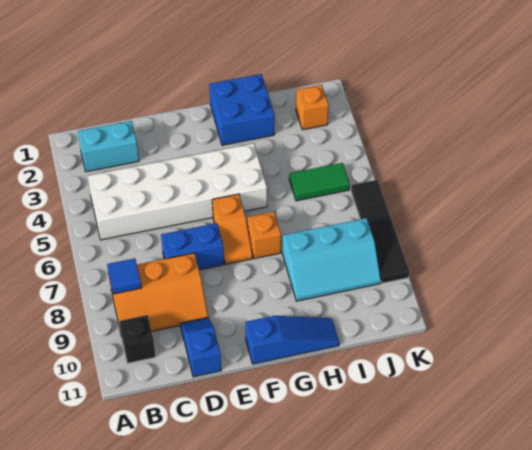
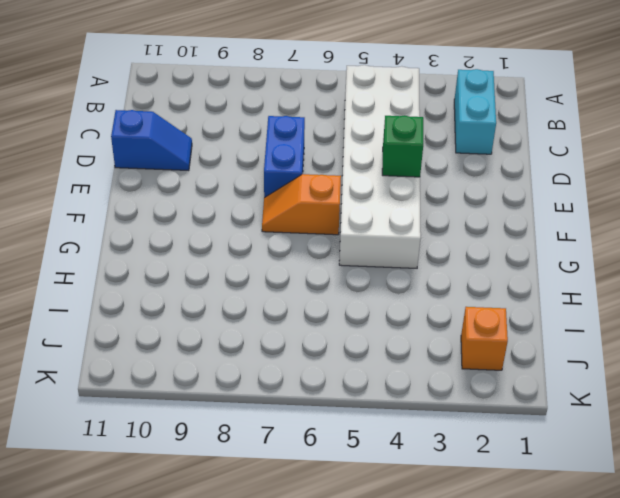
green brick E4 level 2 -> none
none -> orange slope B8:D9 level 1 top 8
none -> black brick B10 level 1
none -> blue slope F11:H11 level 1 top F

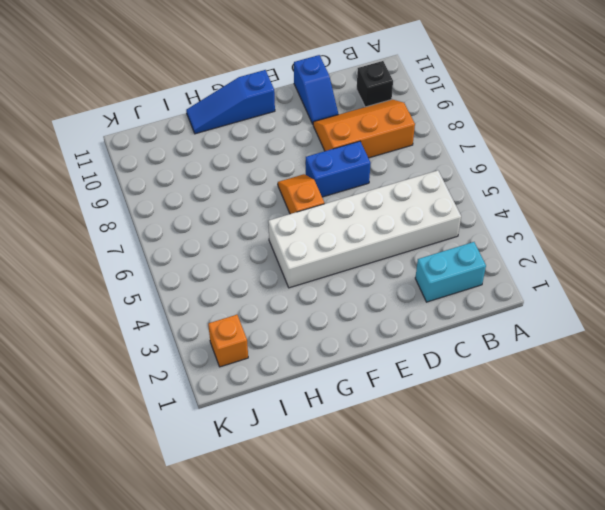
none -> blue brick G1:H2 level 1
none -> orange brick G7 level 1
none -> cyan slope H8:J9 level 1 top 8

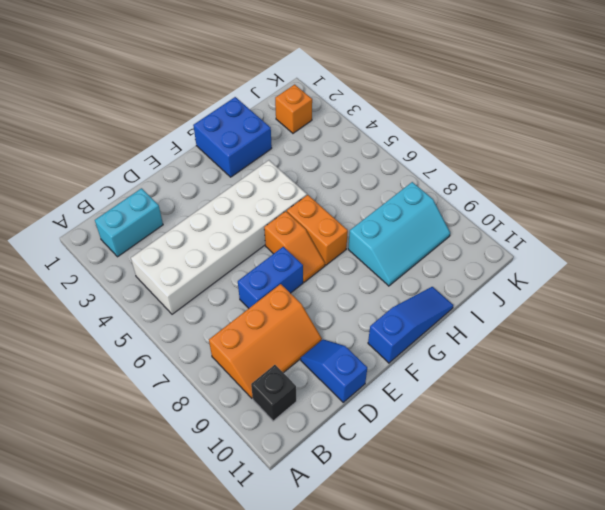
orange brick G6:G7 level 1 -> orange brick G7 level 1
none -> green tile I5:J5 level 1
none -> black tile K6:K9 level 1
none -> blue tile B8 level 2

